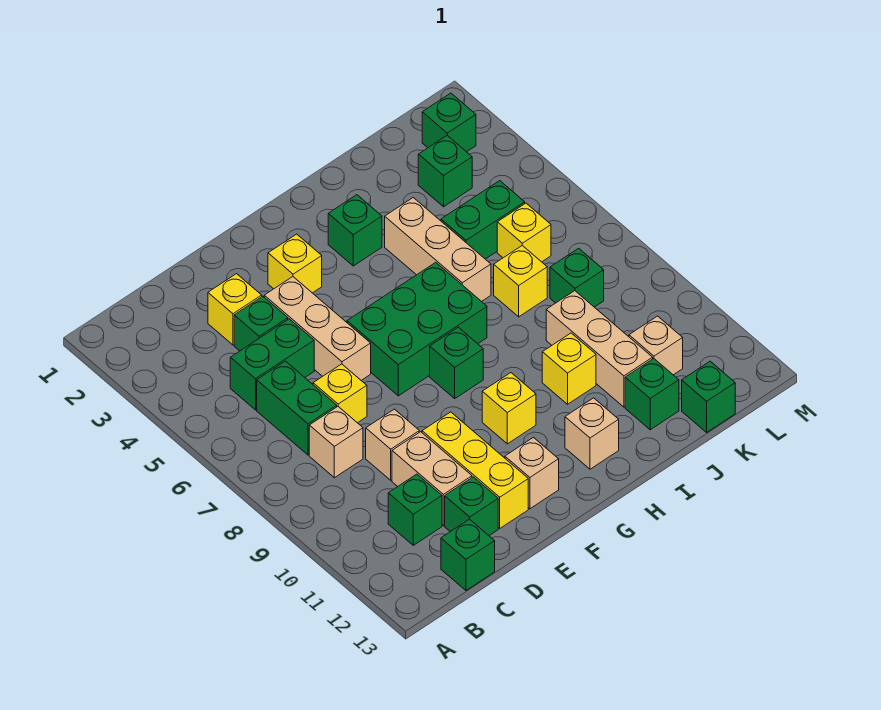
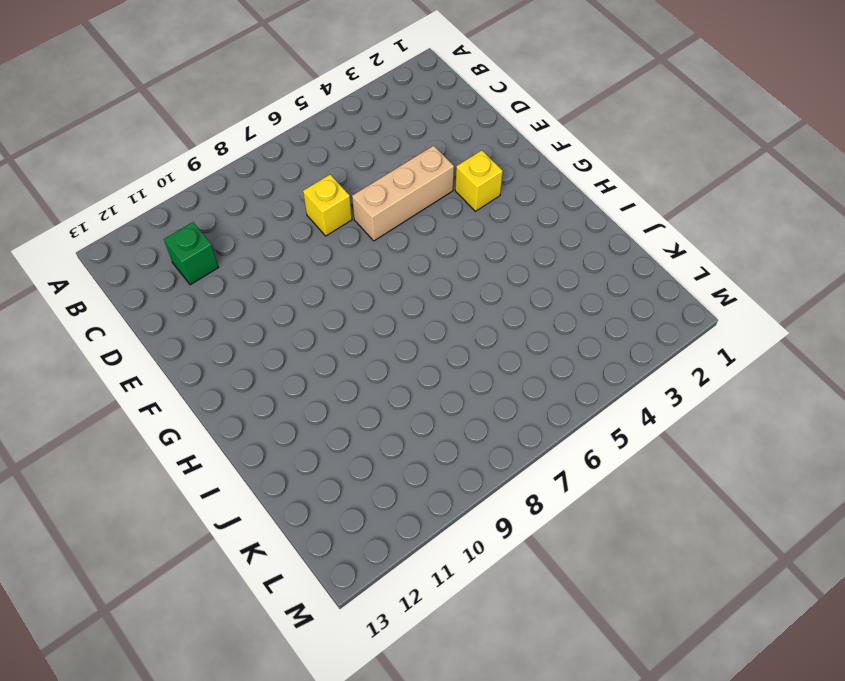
none -> green brick C5:D5 level 1
none -> green brick C6:C7 level 1
none -> tan brick C8 level 1
none -> green brick C13 level 1

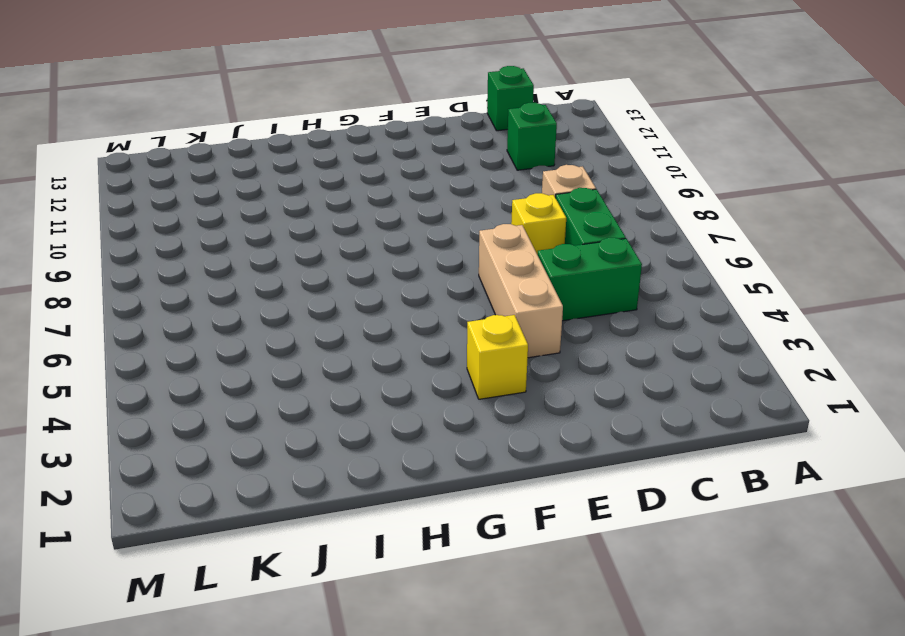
none -> yellow brick D3 level 1
none -> green brick D4 level 1
none -> tan brick D9 level 1
none -> tan brick D10:D11 level 1

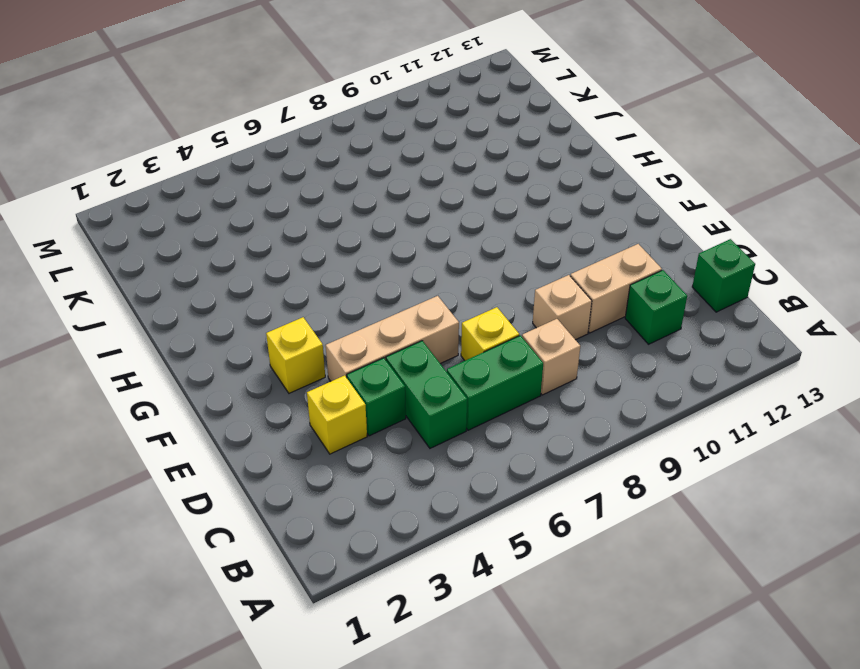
none -> green brick D12 level 1
none -> yellow brick E10:E12 level 1
none -> green brick F6:H7 level 1
none -> tan brick F12 level 1

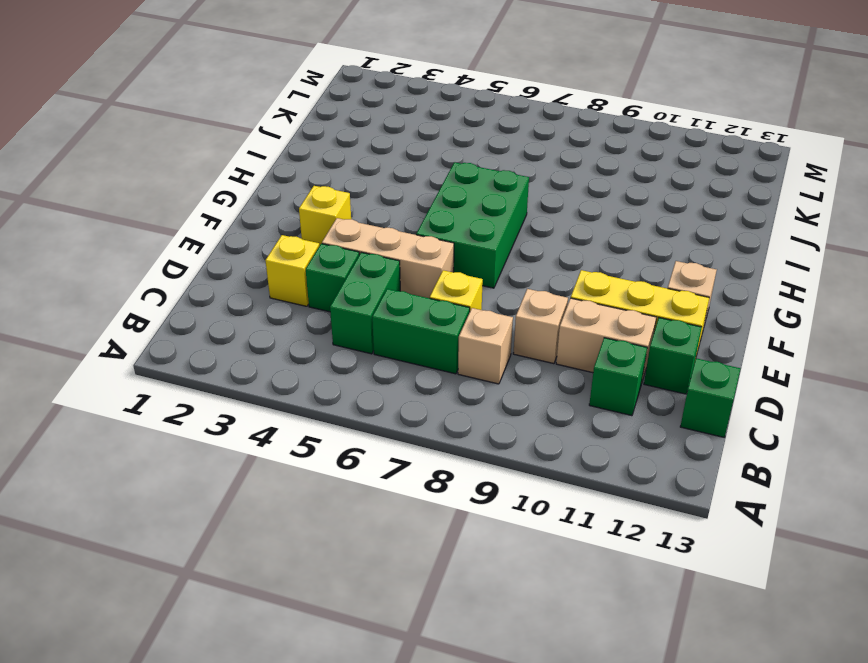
none -> green brick G8 level 1
none -> yellow brick G10 level 1
none -> green brick H3 level 1
none -> tan brick H12 level 1

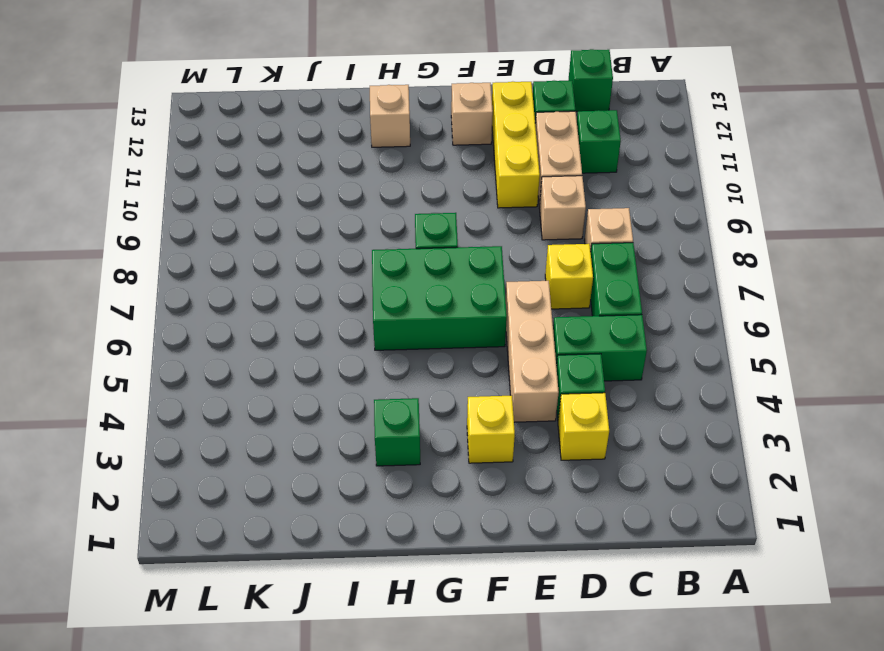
none -> yellow brick G10 level 1
none -> tan brick I4:I6 level 1
none -> yellow brick I10 level 1
none -> green brick J5:K5 level 1

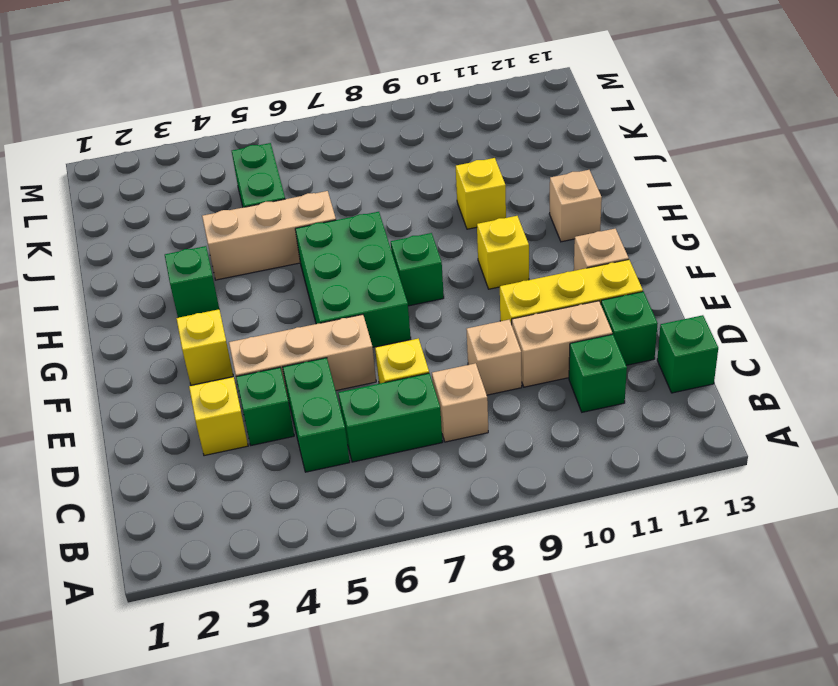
none -> yellow brick J7 level 1
none -> tan brick J9:J11 level 1
none -> green brick J12 level 1
none -> green brick K3 level 1

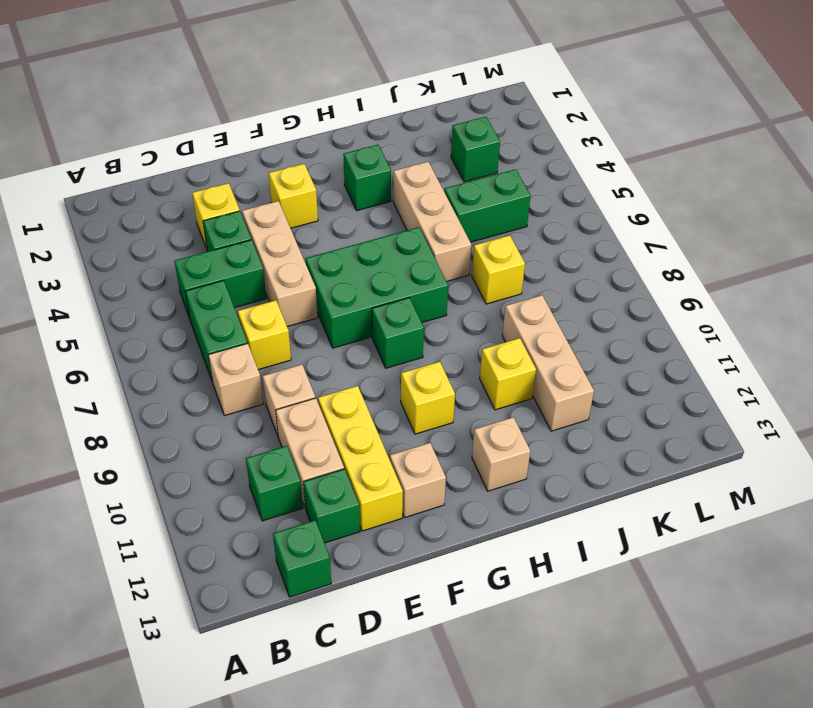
none -> green brick J12 level 1
none -> yellow brick K6 level 1
none -> green brick K8 level 1
none -> tan brick K11 level 1

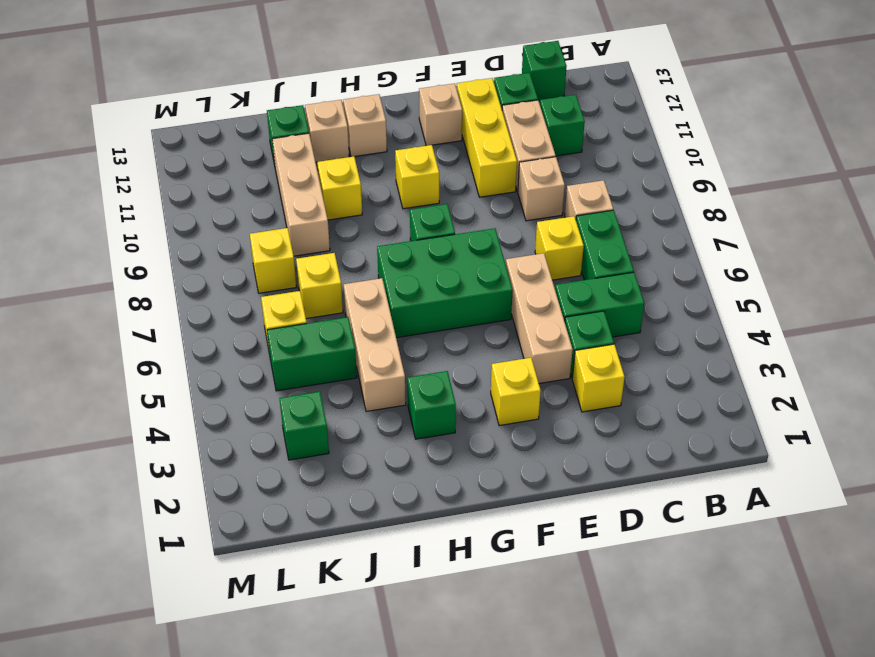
tan brick I12 level 1 -> tan brick K11 level 1
yellow brick K8 level 1 -> green brick K8 level 1
none -> green brick K13 level 1
none -> green brick L2 level 1

